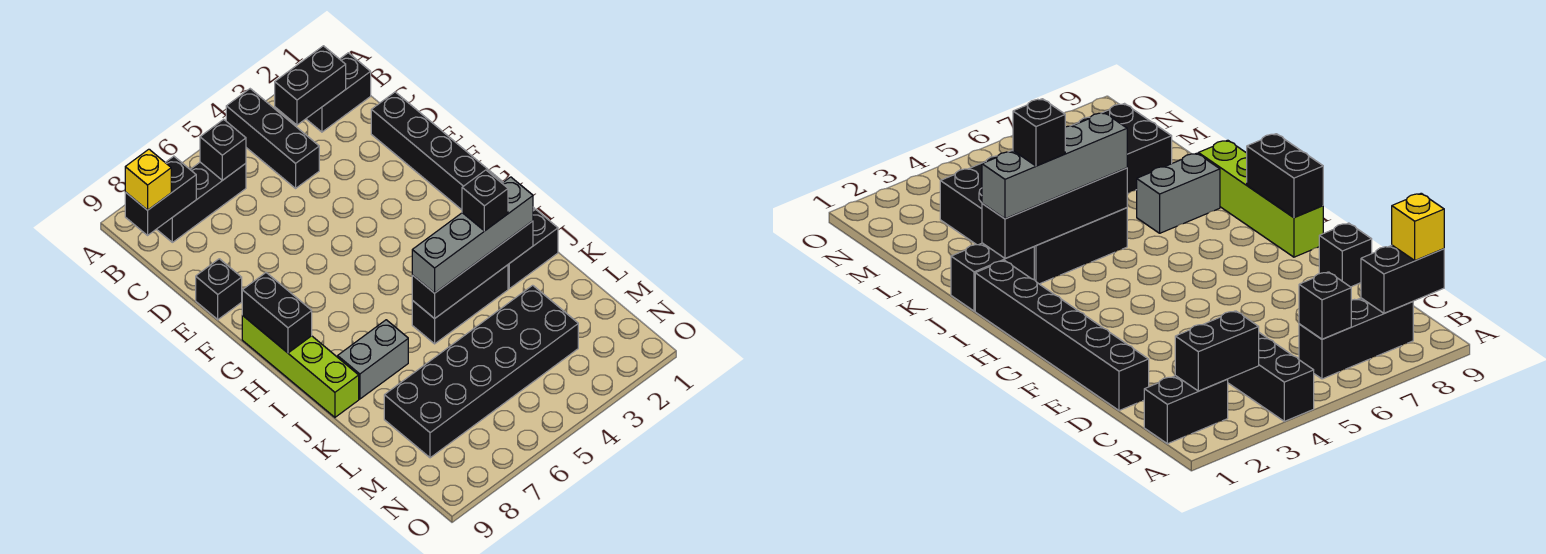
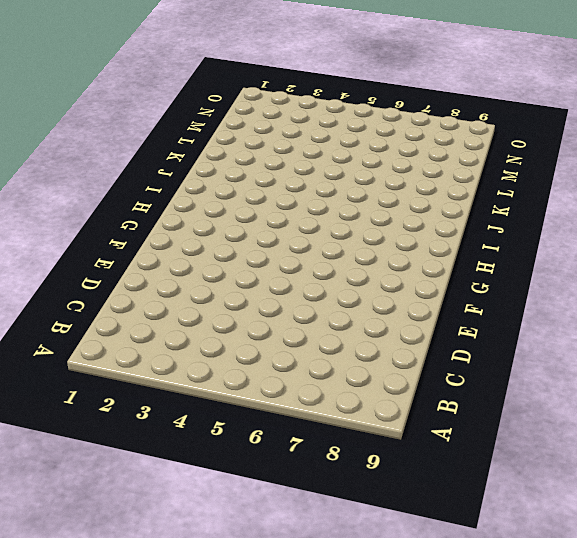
none -> black brick A4:C4 level 1
none -> black brick B1:B2 level 1
none -> black brick B6:B8 level 1

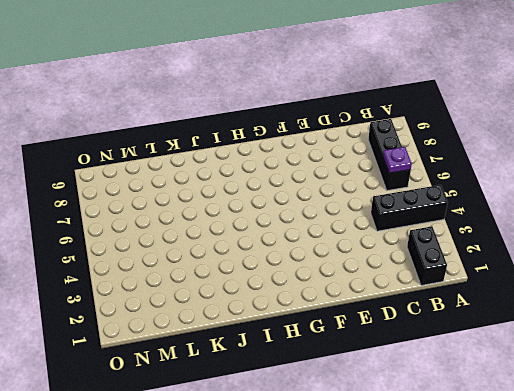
purple plate B6 level 2 -> black brick B6 level 2
none -> black brick D1:I1 level 1
none -> black brick E9 level 1
none -> lime brick G9:J9 level 1

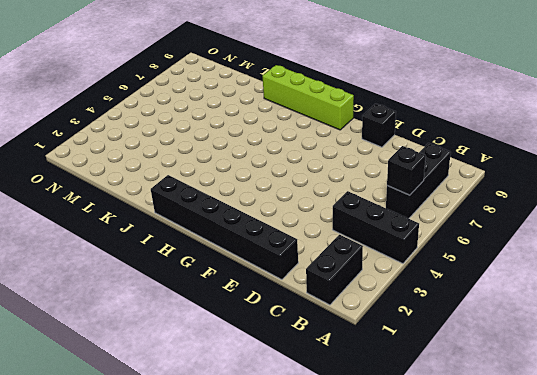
none -> black brick J1:J2 level 1
none -> black brick J3:J5 level 1
none -> grey brick J7:J8 level 1

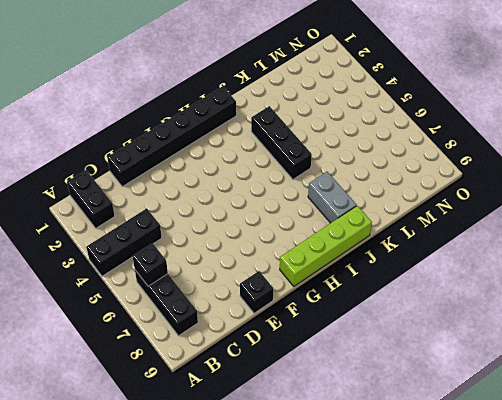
none -> black brick J1:J2 level 1
none -> black brick L3:M8 level 1
none -> black brick B2:B3 level 2

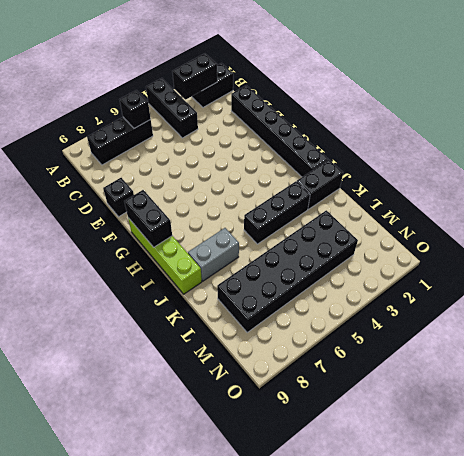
none -> black brick B8:B9 level 2
none -> black brick J2:J5 level 2
none -> yellow brick B9 level 3

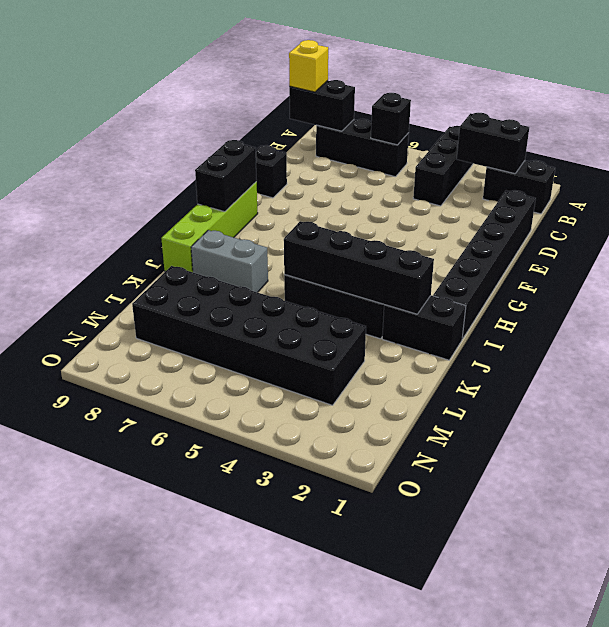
none -> grey brick J2:J5 level 3
none -> black brick J3 level 4

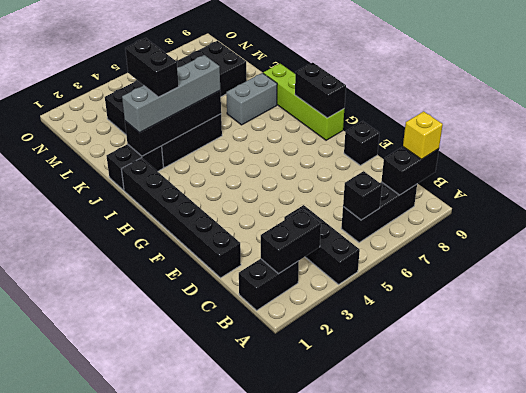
black brick J3:K3 level 4 -> black brick J3 level 4

